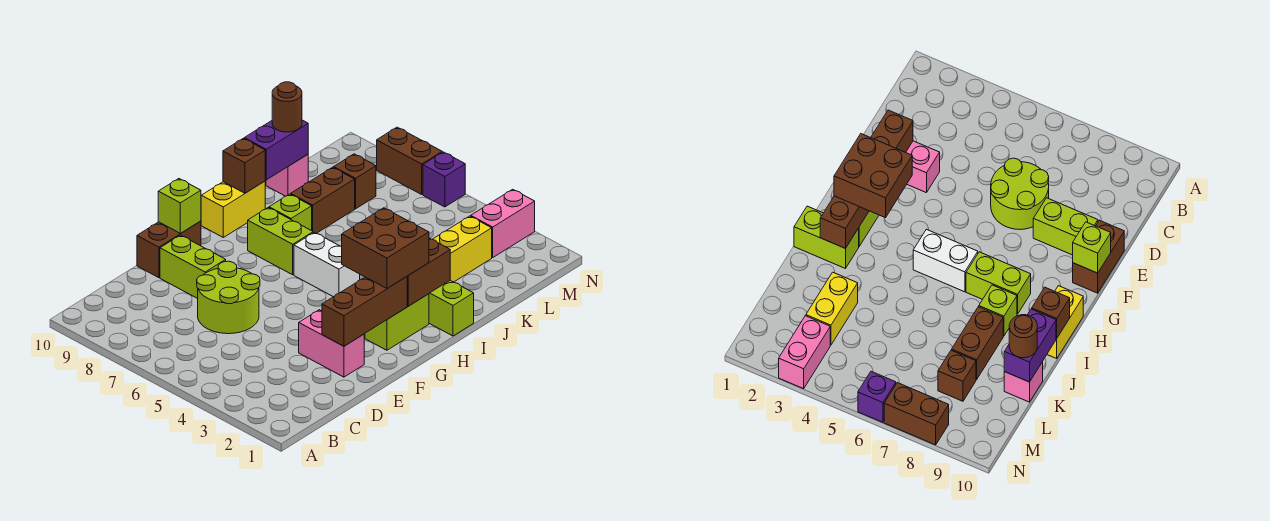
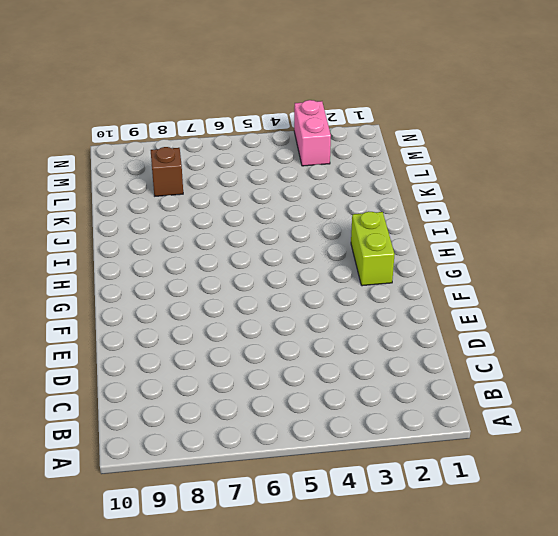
none -> lime round brick D6:E7 level 1
none -> pink brick E2:E3 level 1
none -> lime brick E8:E9 level 1

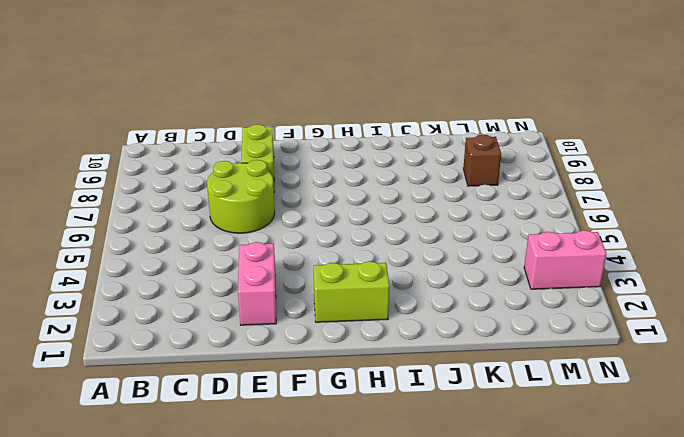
none -> brown brick E10:F10 level 1
none -> white brick H5:H6 level 1
none -> lime brick H7:H8 level 1

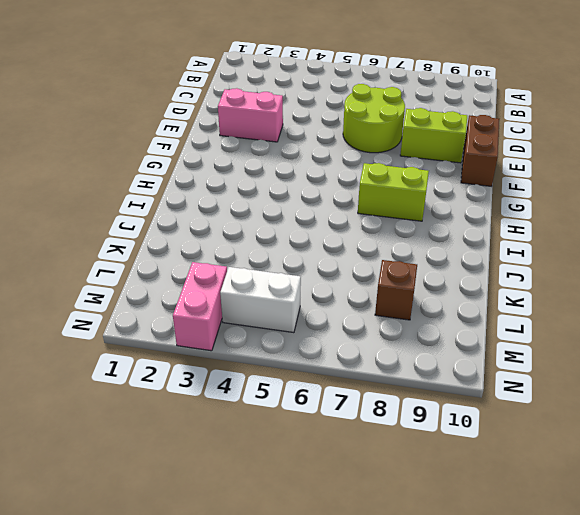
white brick M4:M5 level 1 -> white brick H5:H6 level 1
none -> lime brick G2:H2 level 1
none -> yellow brick H10:I10 level 1
none -> lime brick I1:I2 level 1

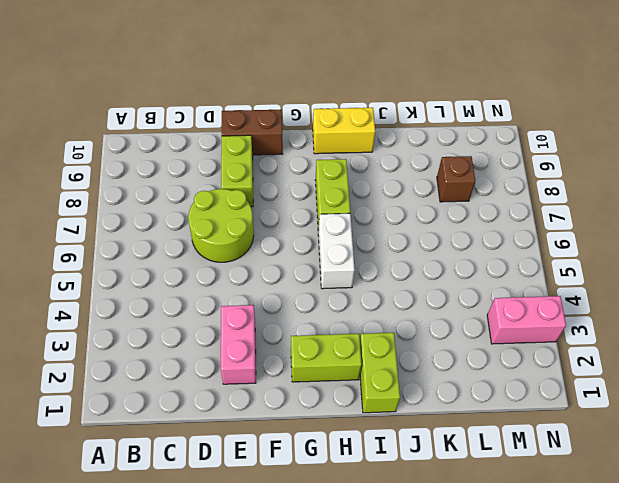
none -> lime brick I8 level 1
none -> brown brick J8:K8 level 1
none -> yellow brick K3:L3 level 1

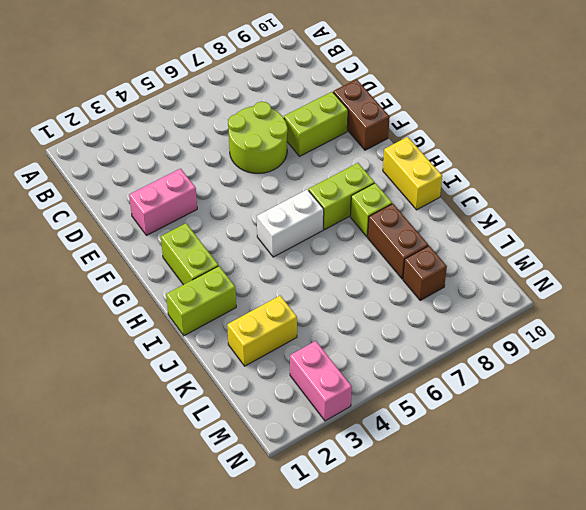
yellow brick K2:K3 level 1 -> yellow brick K3:L3 level 1
none -> pink brick K10 level 1
none -> purple brick N6 level 1
none -> brown brick N7:N8 level 1

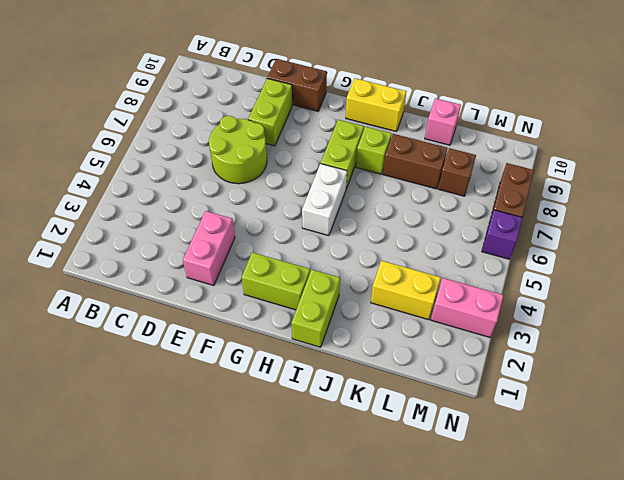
none -> brown brick E2:G2 level 2
none -> lime brick F10 level 2
none -> brown brick H2:I2 level 2

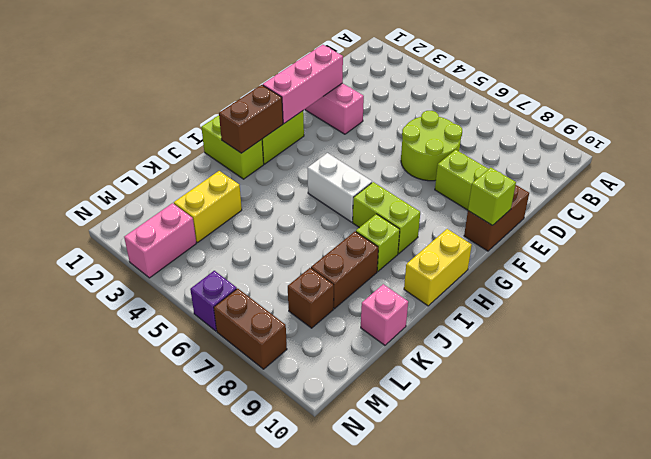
pink brick E2:G2 level 2 -> brown brick E2:G2 level 2
none -> brown brick I10 level 2
none -> purple brick J10:K10 level 2
none -> brown brick G2:H3 level 3

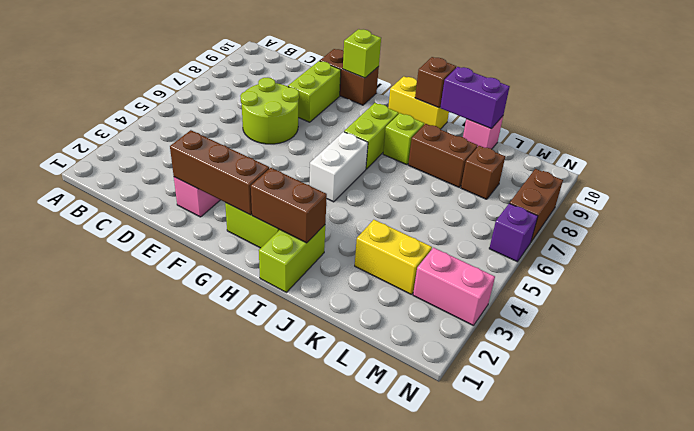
none -> brown brick G2:H3 level 3
none -> brown round brick K10 level 3

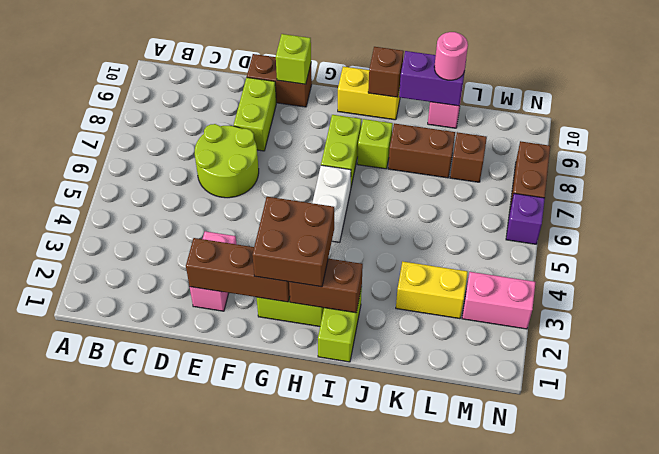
pink round brick K10 level 3 -> brown round brick K10 level 3

